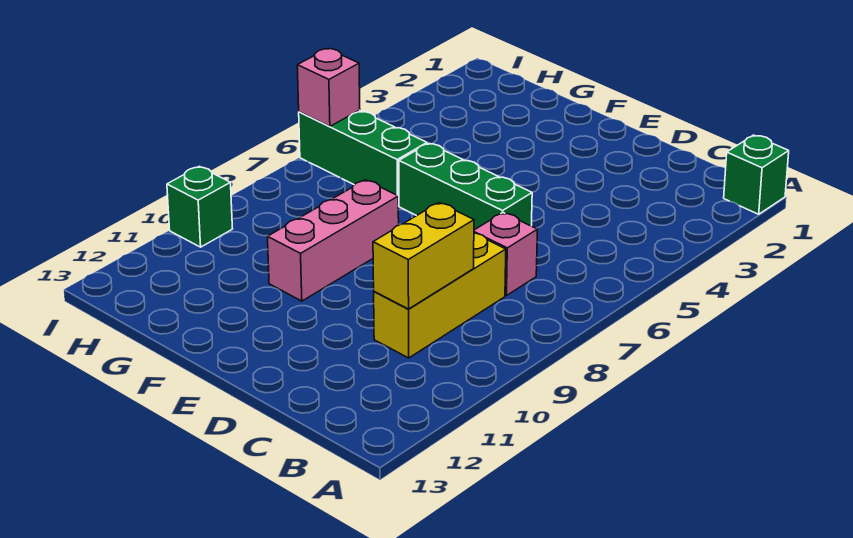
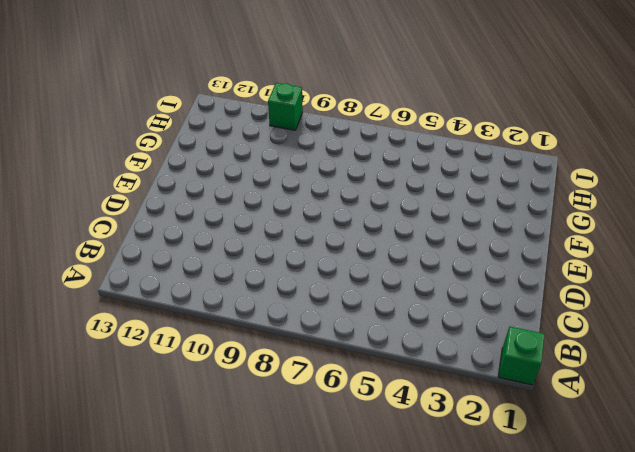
none -> pink brick C7 level 1
none -> yellow brick C8:C10 level 1

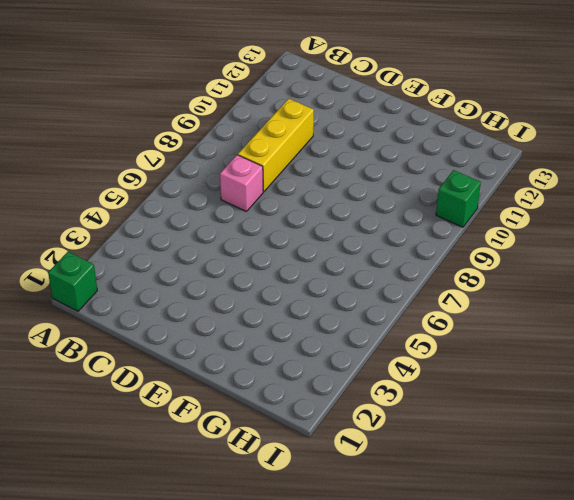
none -> green brick D6:F6 level 1
none -> pink brick F8:F10 level 1

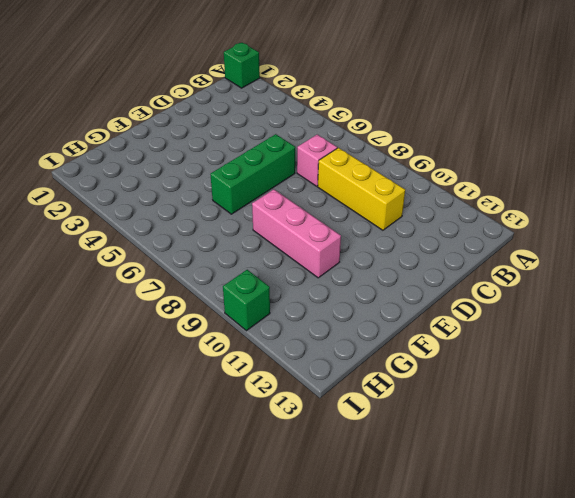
none -> green brick G6:I6 level 1
none -> yellow brick C9:C10 level 2

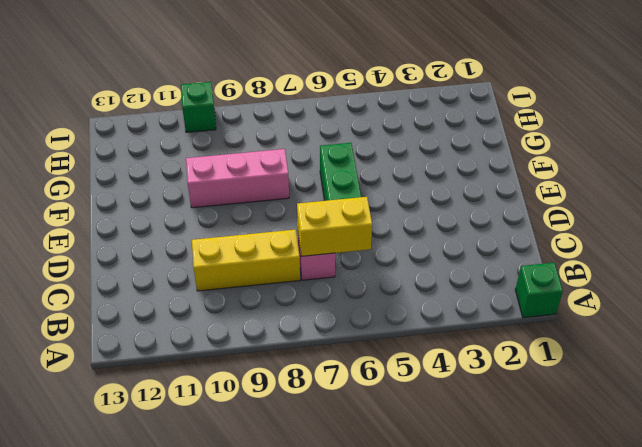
yellow brick C6:C7 level 2 -> yellow brick C9:C10 level 2
none -> green brick G6:I6 level 1
none -> pink brick I6 level 2

